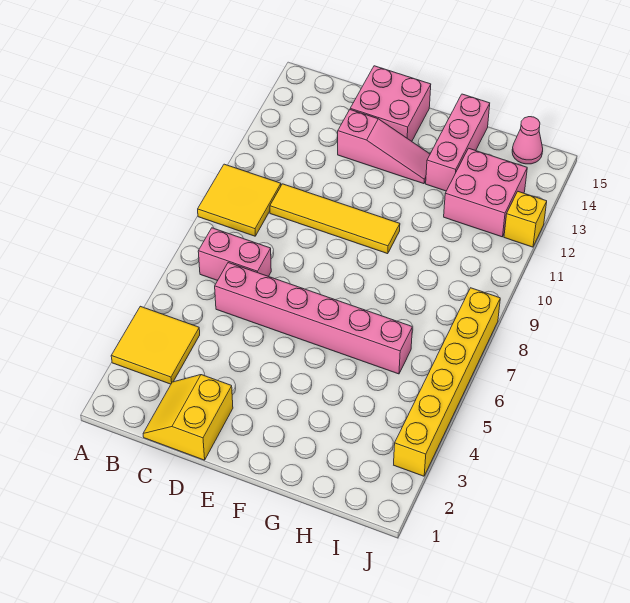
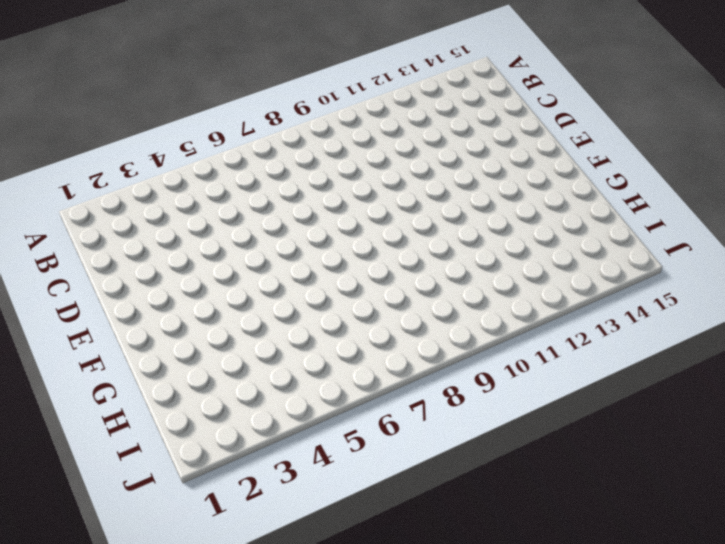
none -> yellow tile A3:B4 level 1
none -> yellow tile A9:B10 level 1
none -> pink brick B7:C7 level 1

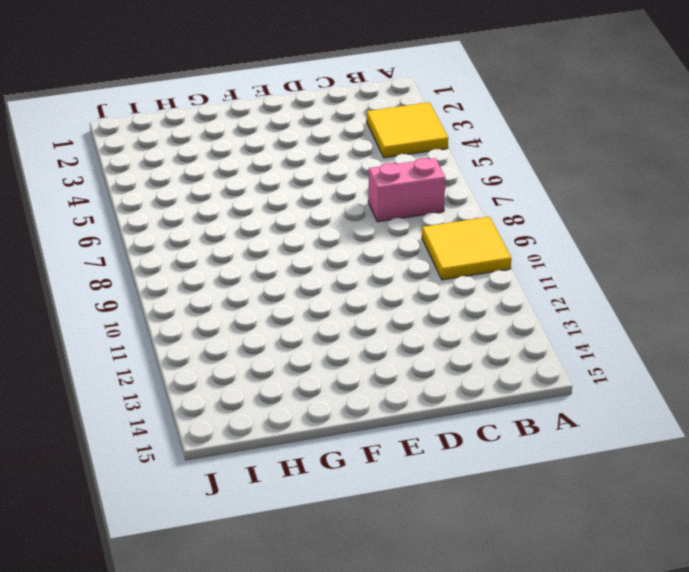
none -> yellow slope C1:D2 level 1 top D
none -> pink brick C6:H6 level 1
none -> yellow tile C10:F10 level 1

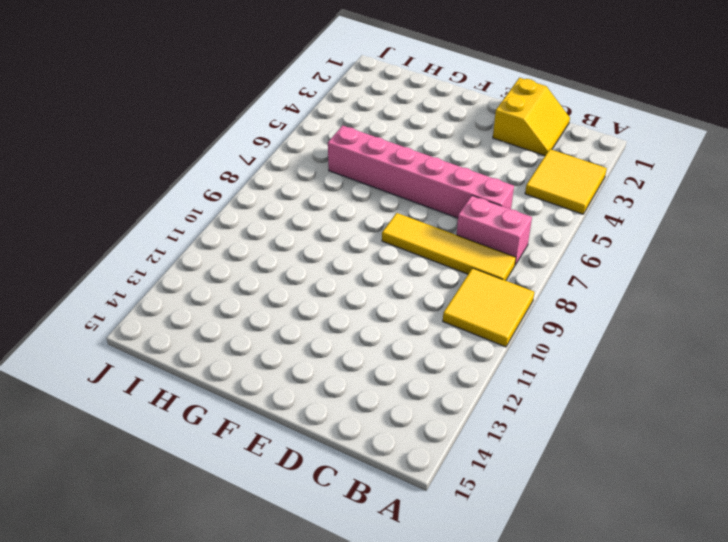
yellow tile B8:E8 level 1 -> yellow tile C10:F10 level 1
none -> pink slope D13:F13 level 1 top D
none -> pink brick D14:E15 level 1
none -> pink brick G13:G15 level 1

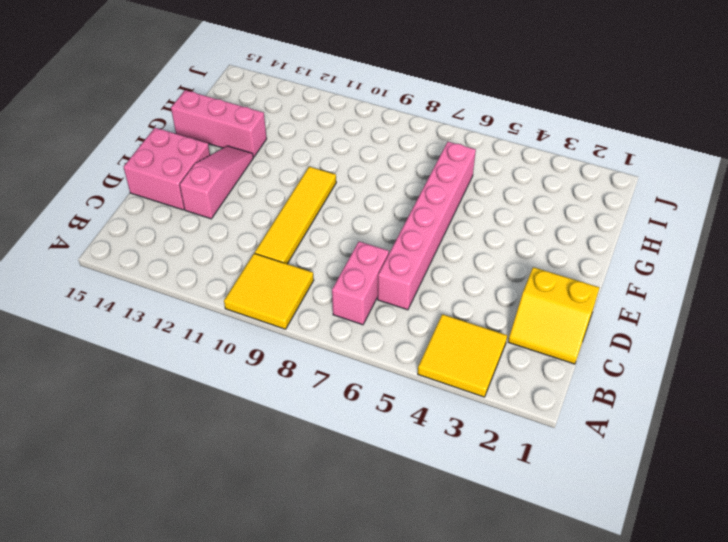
none -> pink brick H12:I13 level 1
none -> pink cone I15 level 1
none -> yellow brick J3:J8 level 1

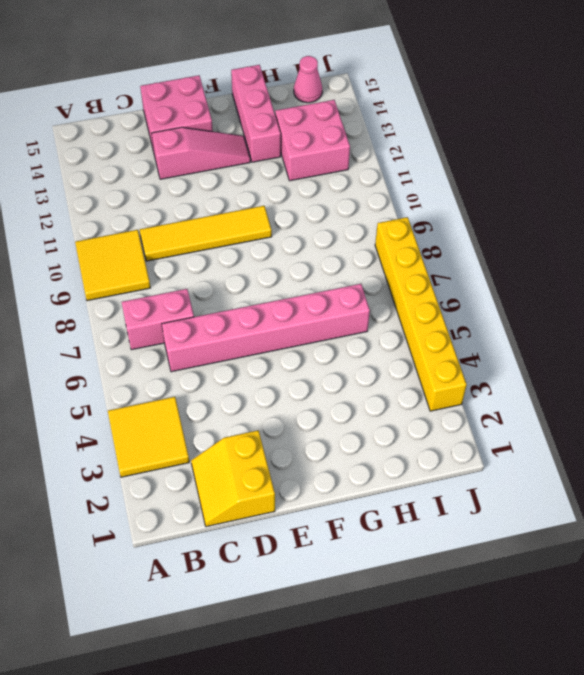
none -> yellow brick J12 level 1

